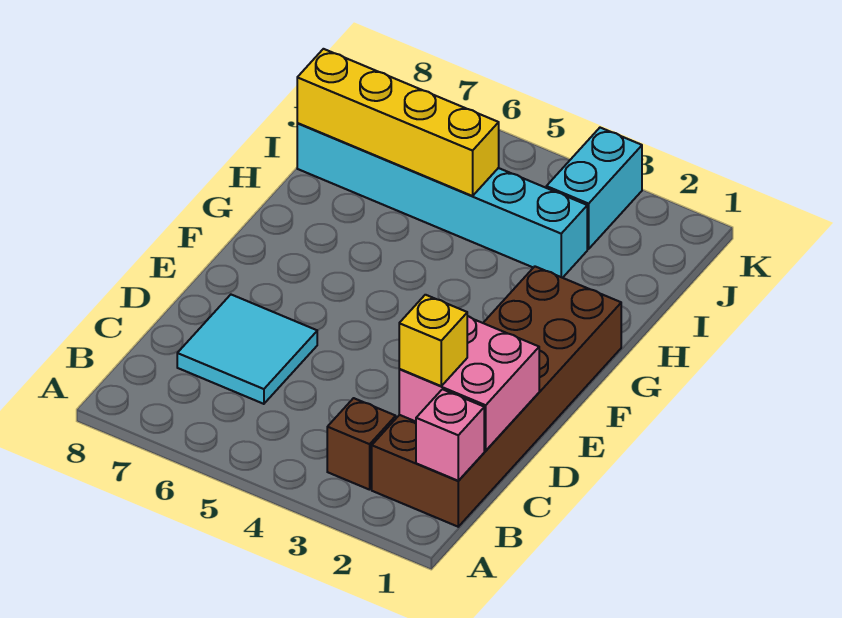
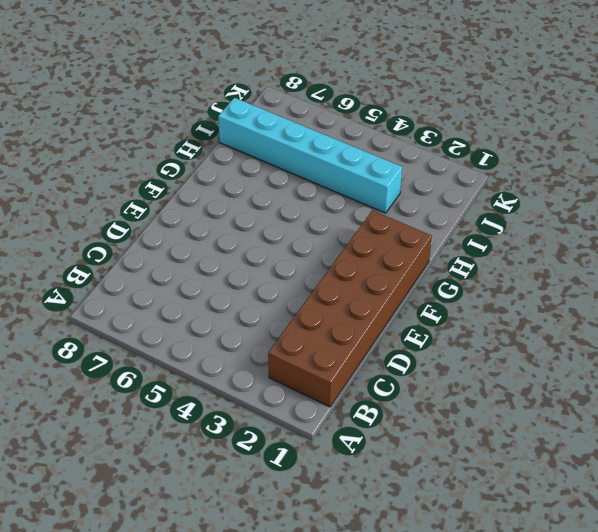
none -> brown brick B3 level 1
none -> cyan tile C6:D7 level 1

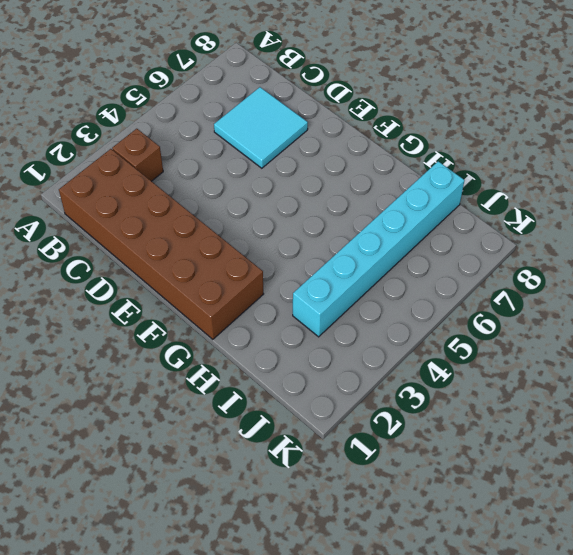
none -> cyan brick J3:K3 level 1
none -> pink brick B1 level 2

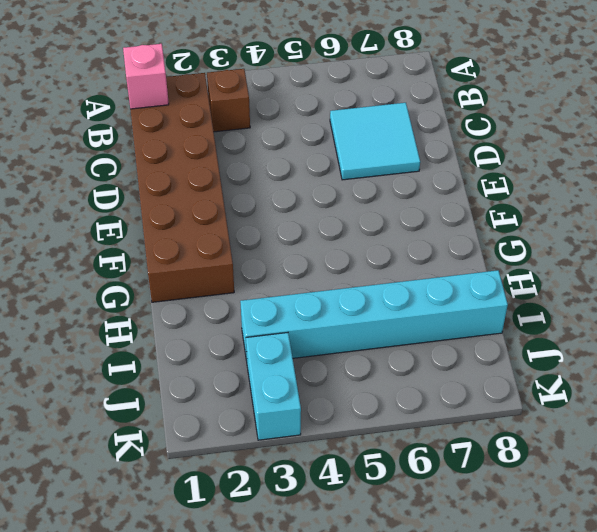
none -> pink brick C1:D2 level 2
none -> yellow brick I5:I8 level 2

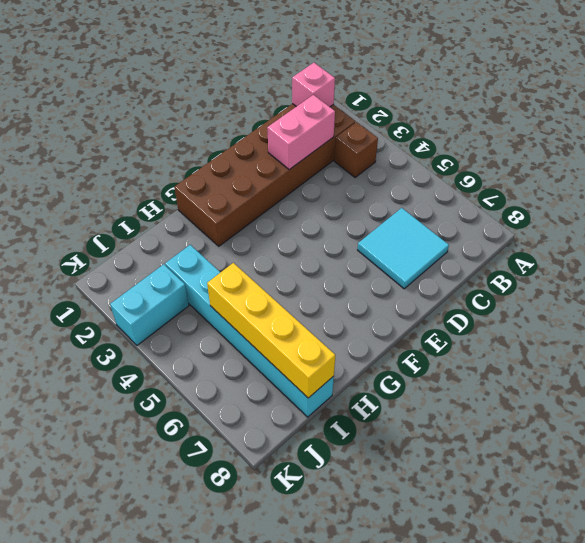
pink brick C2:D2 level 2 -> pink brick C1:D2 level 2
none -> yellow brick C2 level 3

